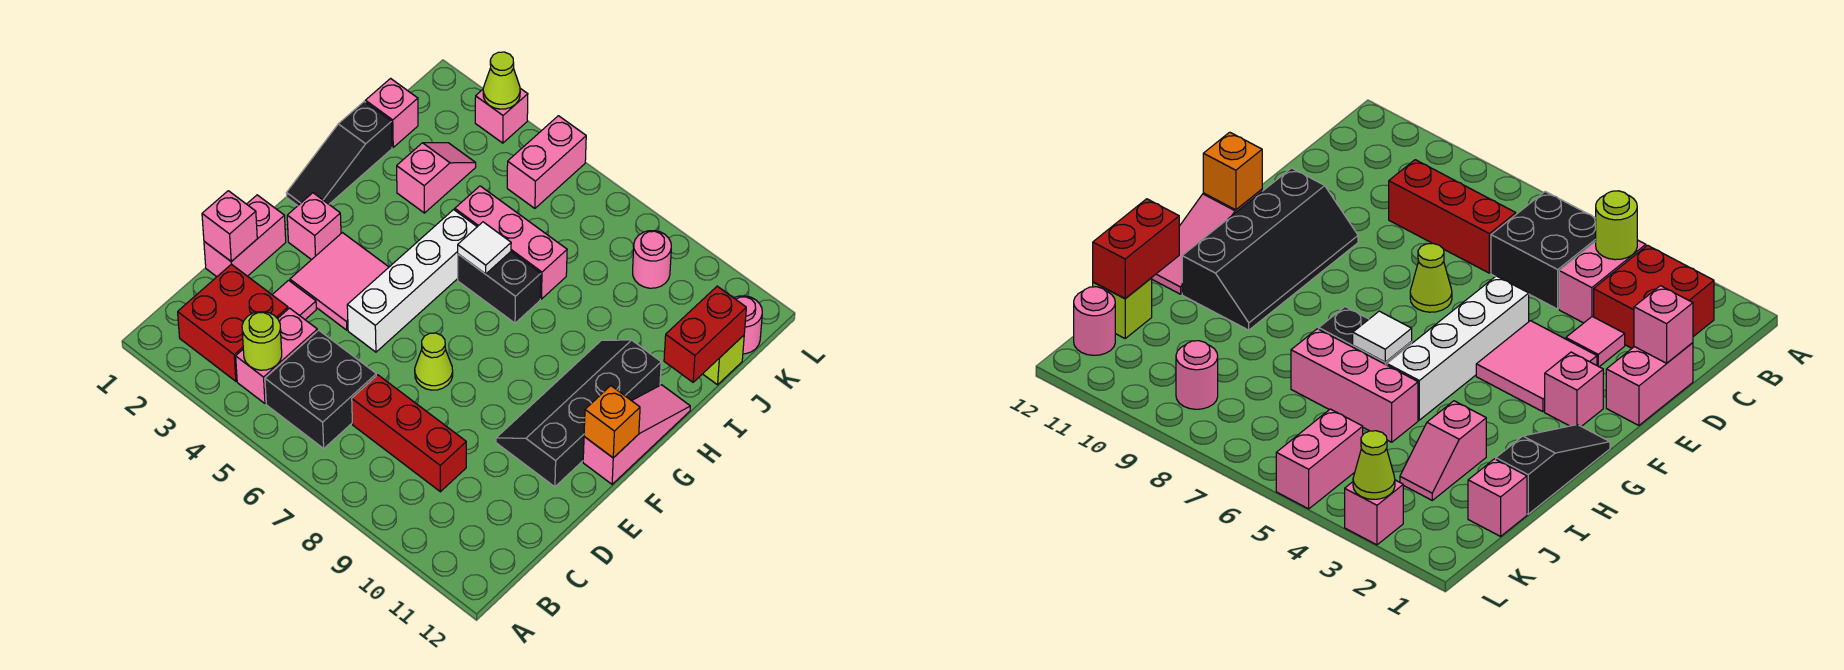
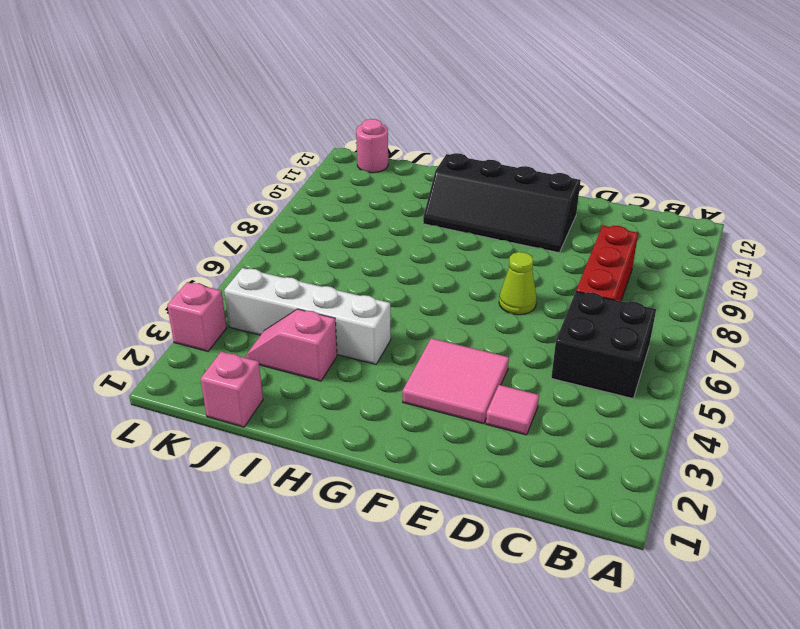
white brick H4:K4 level 1 -> white brick E5:H5 level 1
none -> red brick B2:C3 level 1
none -> pink brick B4:C4 level 1
none -> pink brick D1:E1 level 1

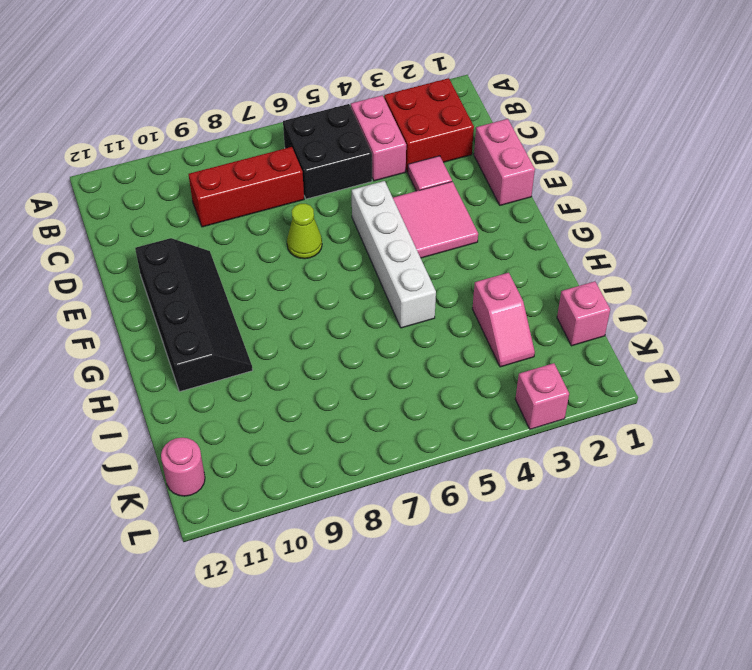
none -> pink brick F2 level 1
none -> pink slope F12:H12 level 1 top F
none -> black slope G1:I1 level 1 top I

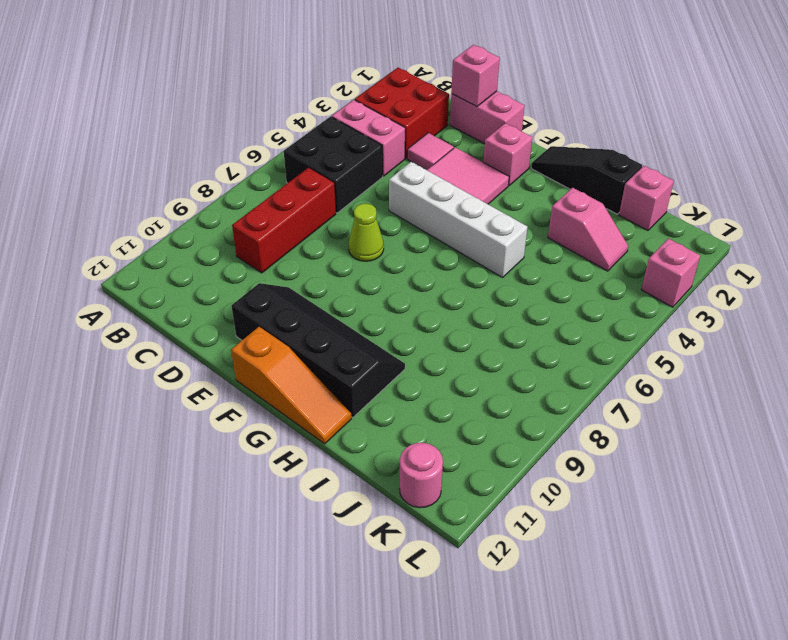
orange slope F12:H12 level 1 top F -> pink slope F12:H12 level 1 top F
none -> black brick H6:H7 level 1
none -> pink brick I5:I7 level 1
none -> lime brick J12 level 1

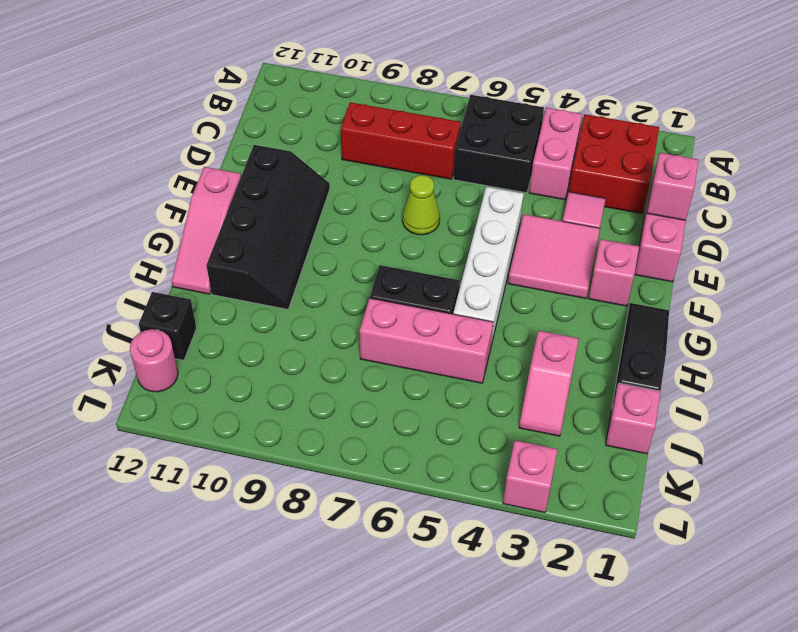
black brick J12 level 1 -> lime brick J12 level 1
none -> pink brick K5:L5 level 1
none -> pink round brick K9 level 1
none -> lime round brick B4 level 2

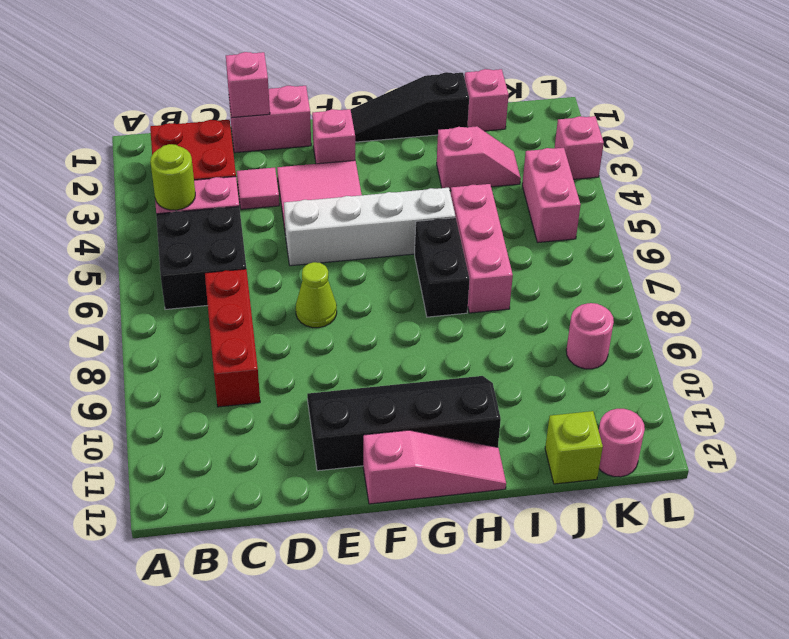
pink brick K4:K5 level 1 -> pink brick K5:L5 level 1
none -> orange brick F12 level 2
none -> white tile H6 level 2
none -> red brick I12:J12 level 2

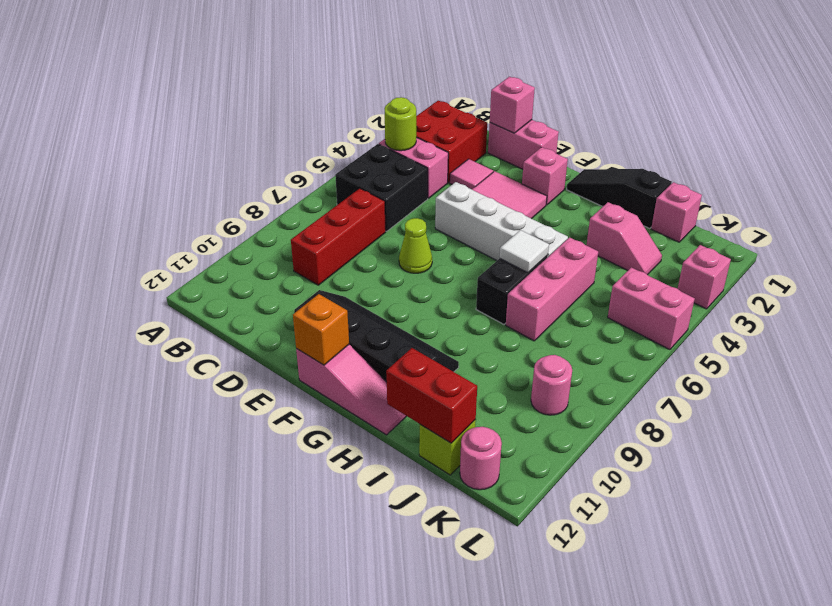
none -> lime cone L3 level 2

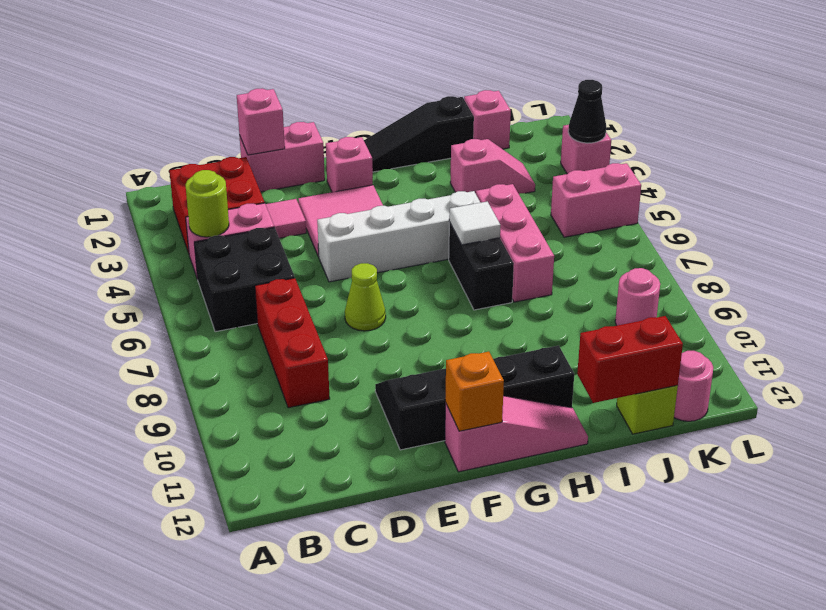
black cone L3 level 2 -> lime cone L3 level 2

